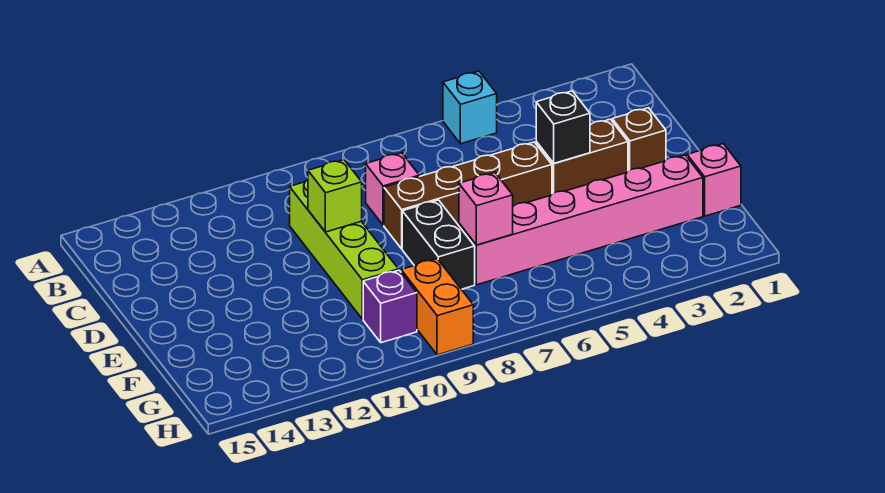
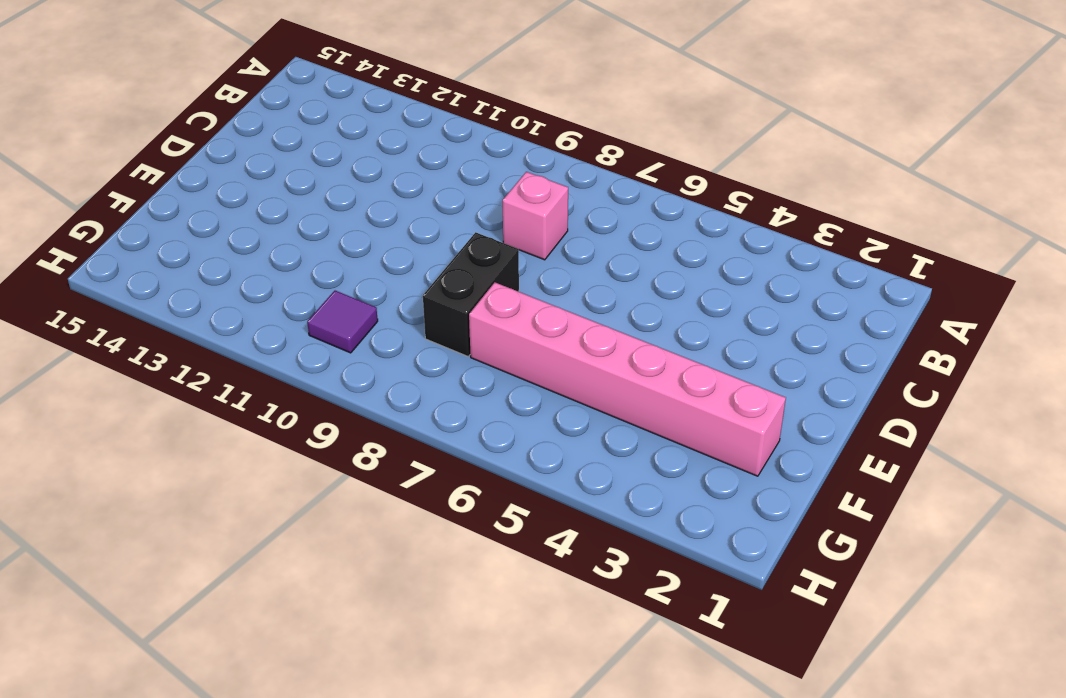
purple tile G10 level 1 -> purple brick G10 level 1
none -> cyan brick A5 level 1
none -> lime brick C10:F10 level 1
none -> brown brick D2 level 1

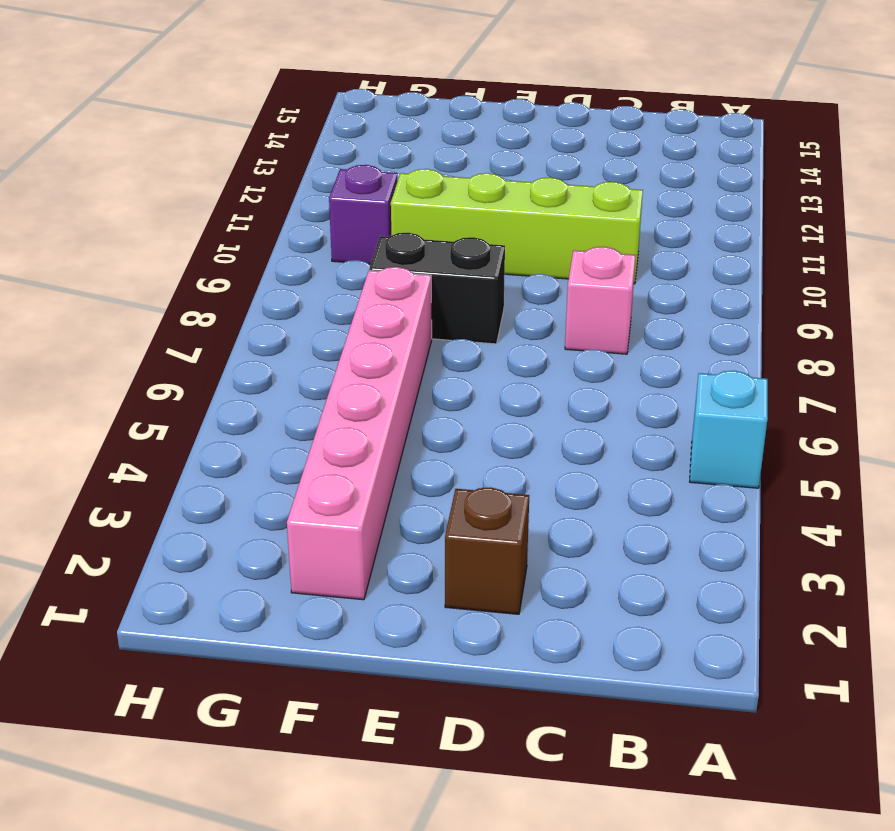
none -> brown brick D3:D4 level 1
none -> brown brick D5:D8 level 1
none -> pink brick F1 level 1

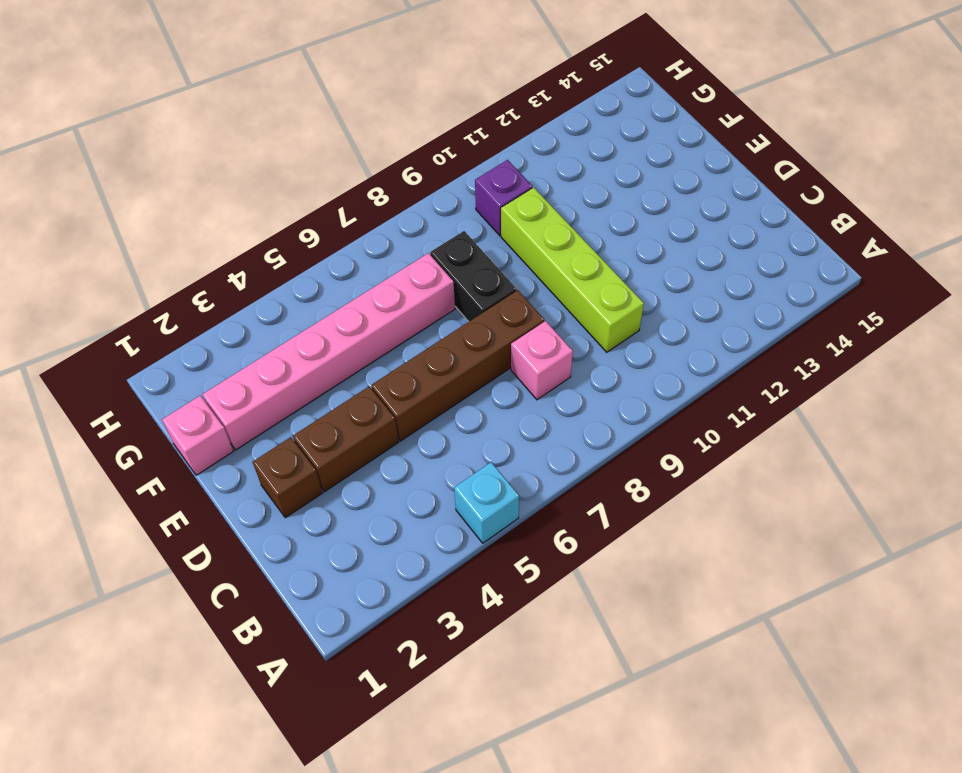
none -> orange brick G9:H9 level 1
none -> black brick D4 level 2
none -> lime brick D10 level 2

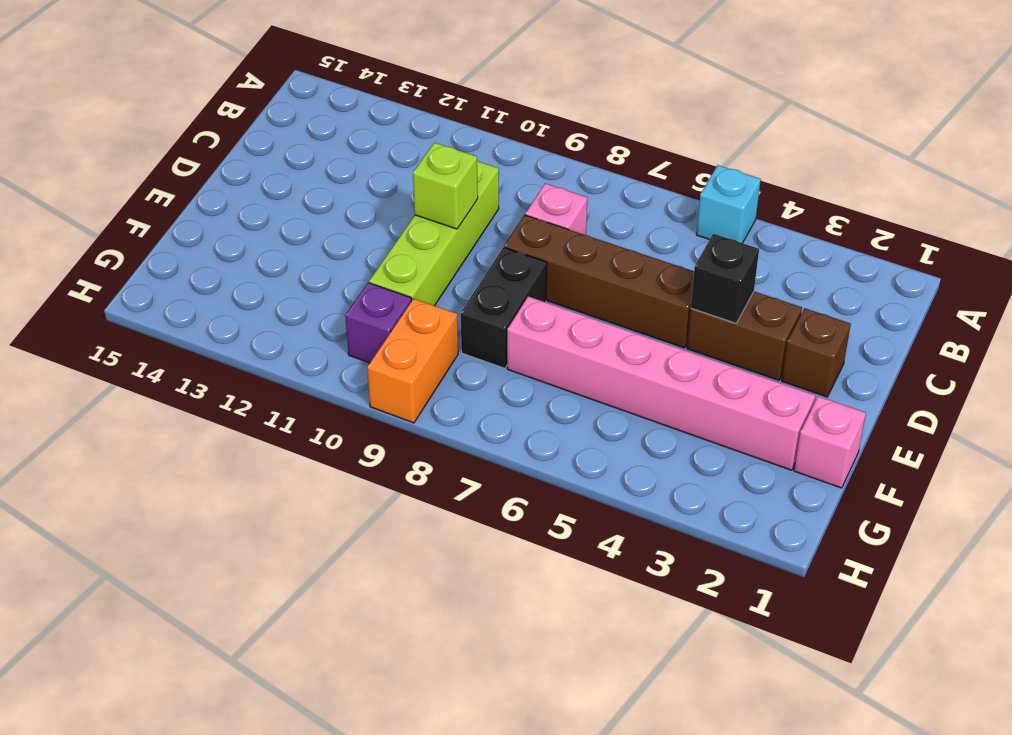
none -> pink brick F7 level 2

